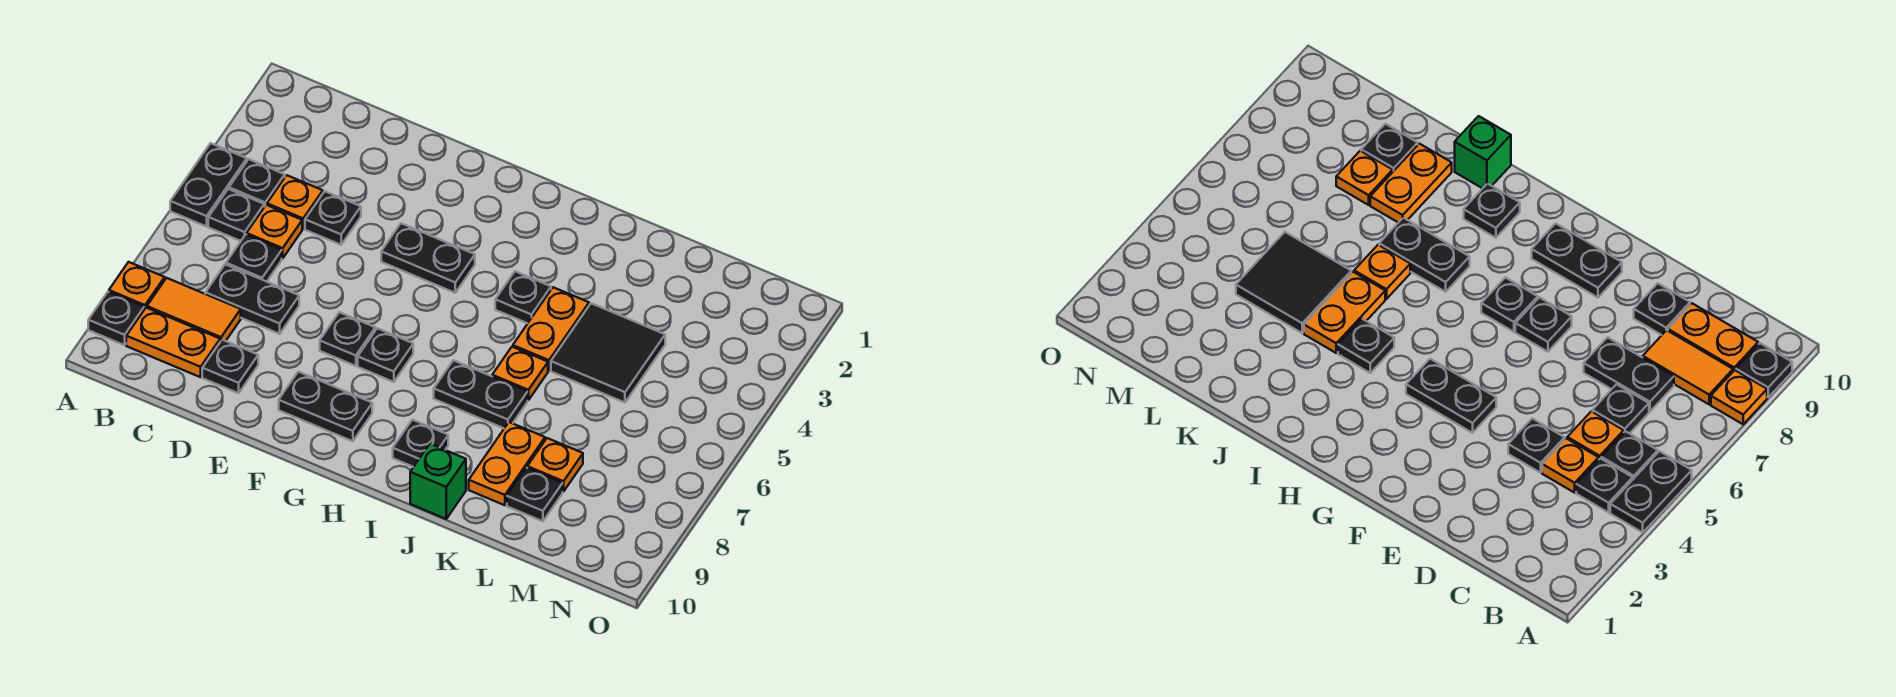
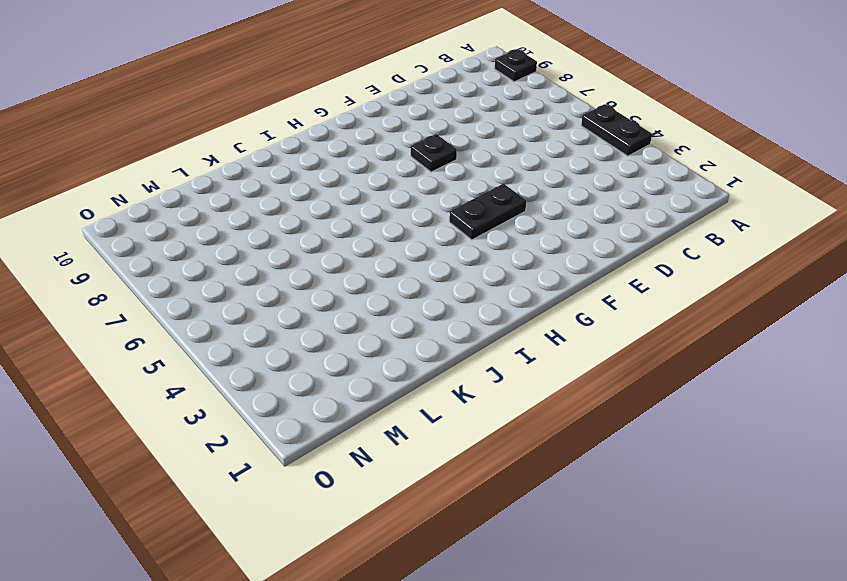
none -> orange plate A8 level 1
none -> black plate B4 level 1
none -> black plate B5 level 1

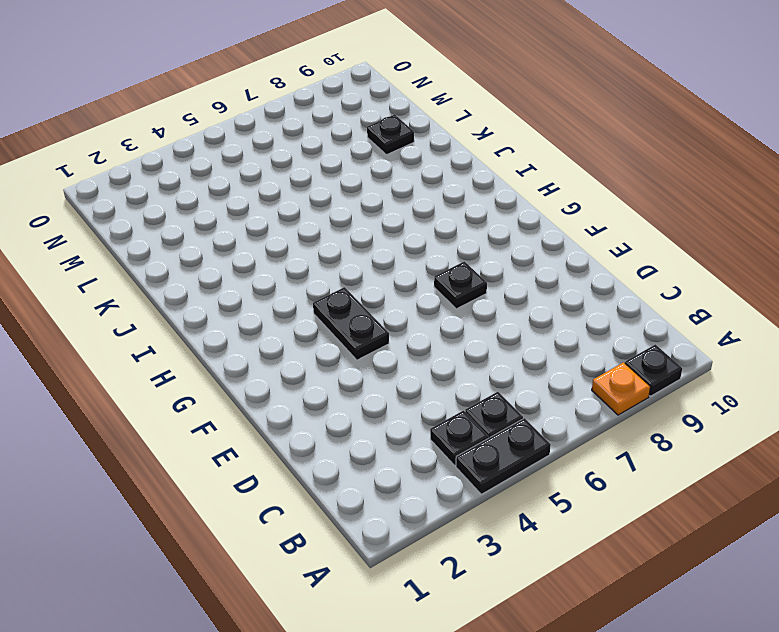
none -> orange tile B8:C8 level 1
none -> orange plate B9:C9 level 1
none -> orange plate C4 level 1

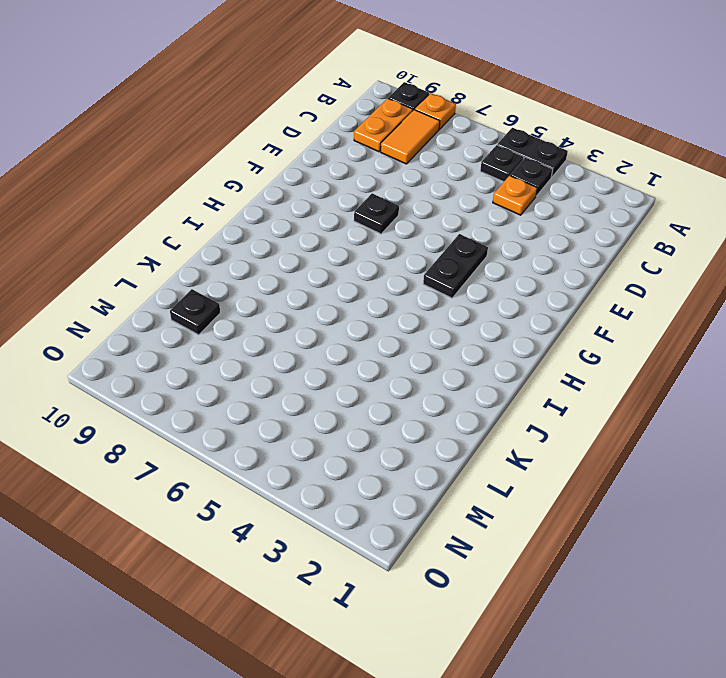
none -> orange plate C5 level 1
none -> black plate C6 level 1
none -> black plate C7:D7 level 1

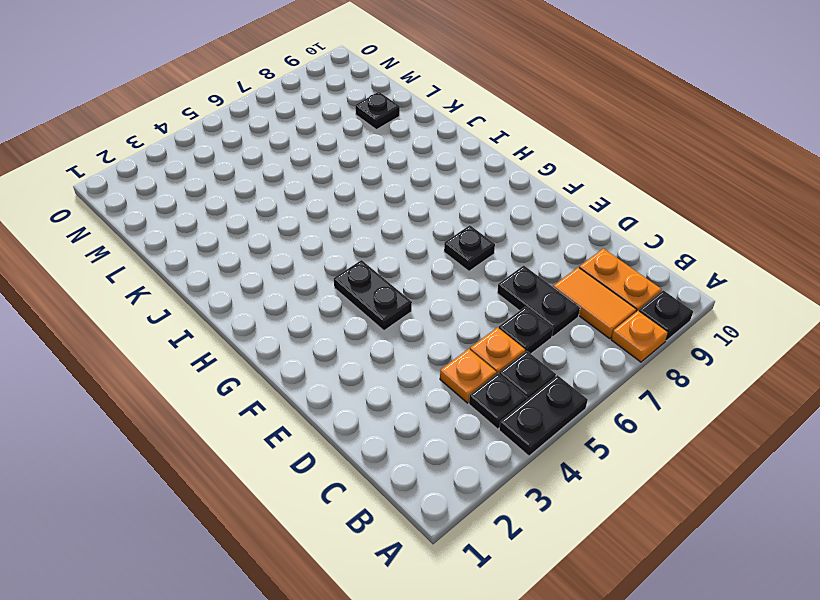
none -> black plate D4 level 1
none -> black plate D9 level 1
none -> black plate F9:G9 level 1

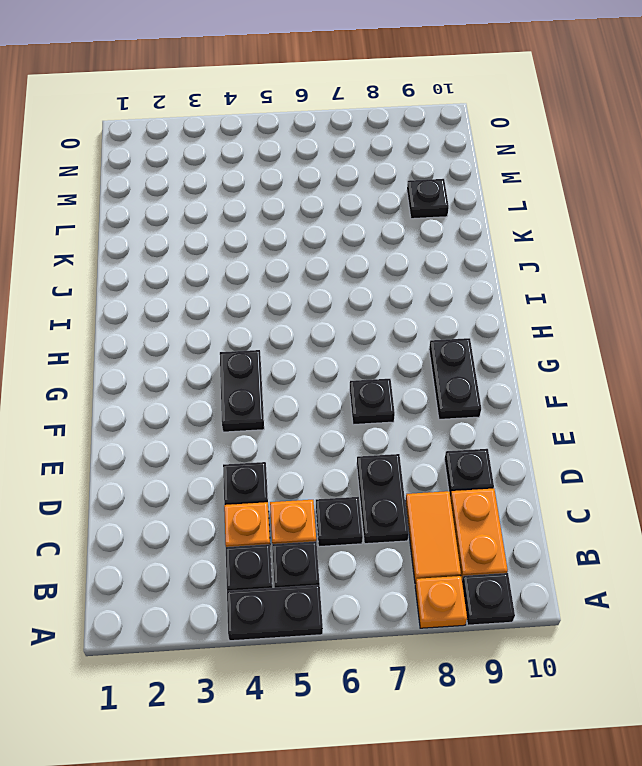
none -> black plate G7 level 1
none -> black plate I4 level 1
none -> black plate I7:J7 level 1

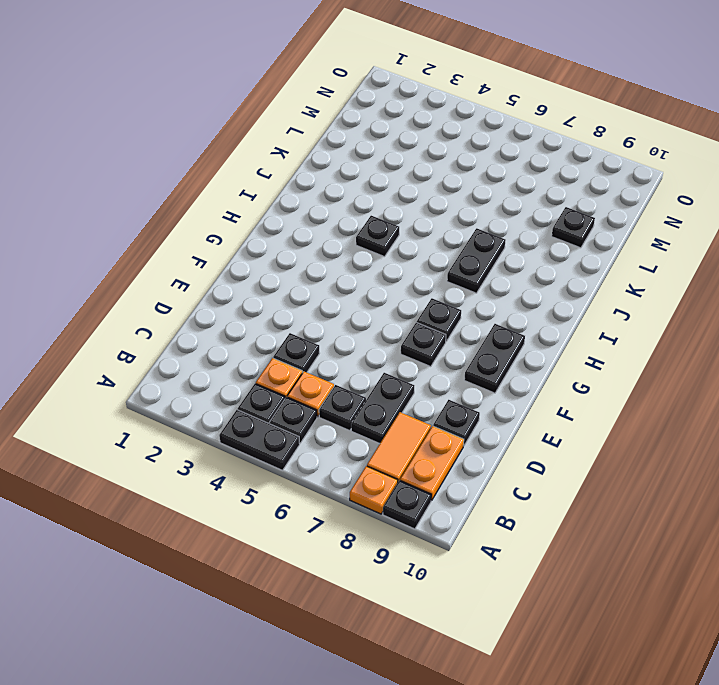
none -> black plate F4:G4 level 1
none -> black plate I9 level 1
none -> orange plate J4:J5 level 1

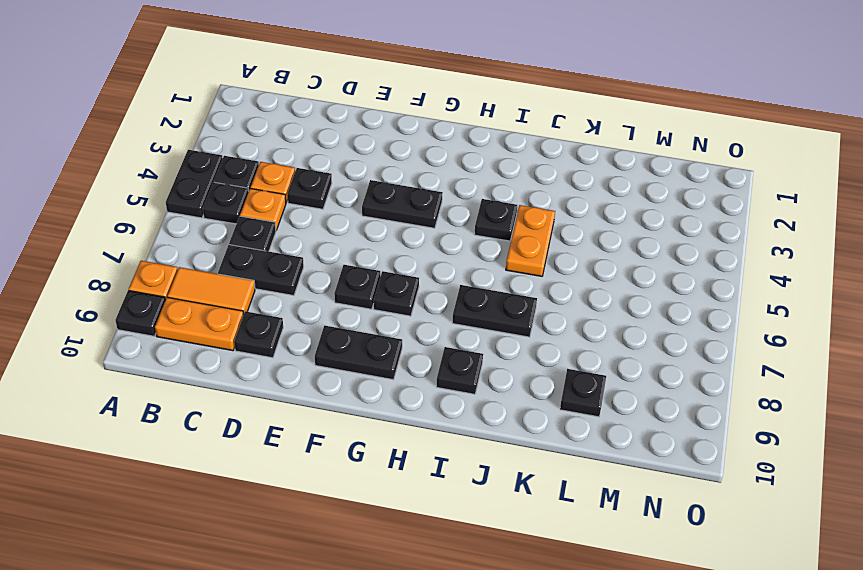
none -> orange plate J6 level 1
none -> green brick J10 level 1
none -> black tile K4:L5 level 1

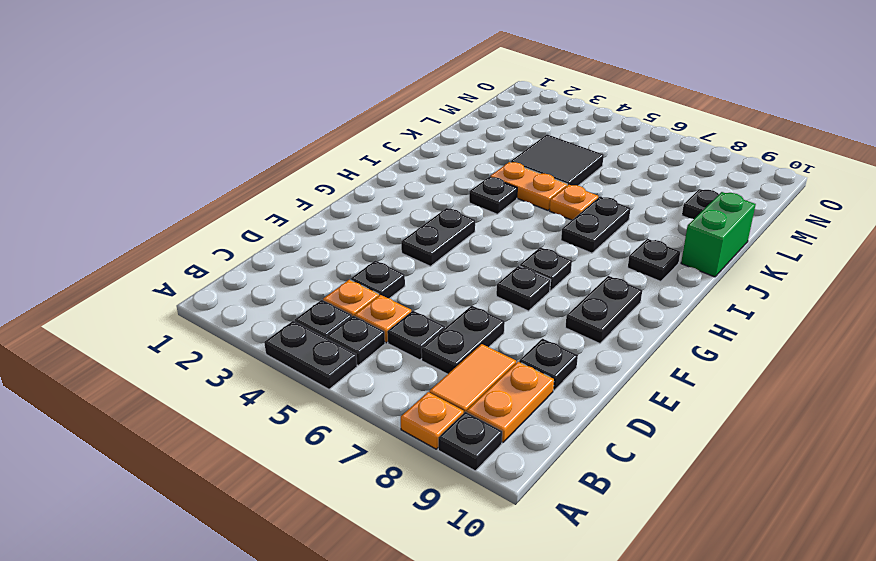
green brick J10:K10 level 1 -> green brick J10 level 1
none -> orange plate K8:K9 level 1
none -> orange plate L8 level 1

